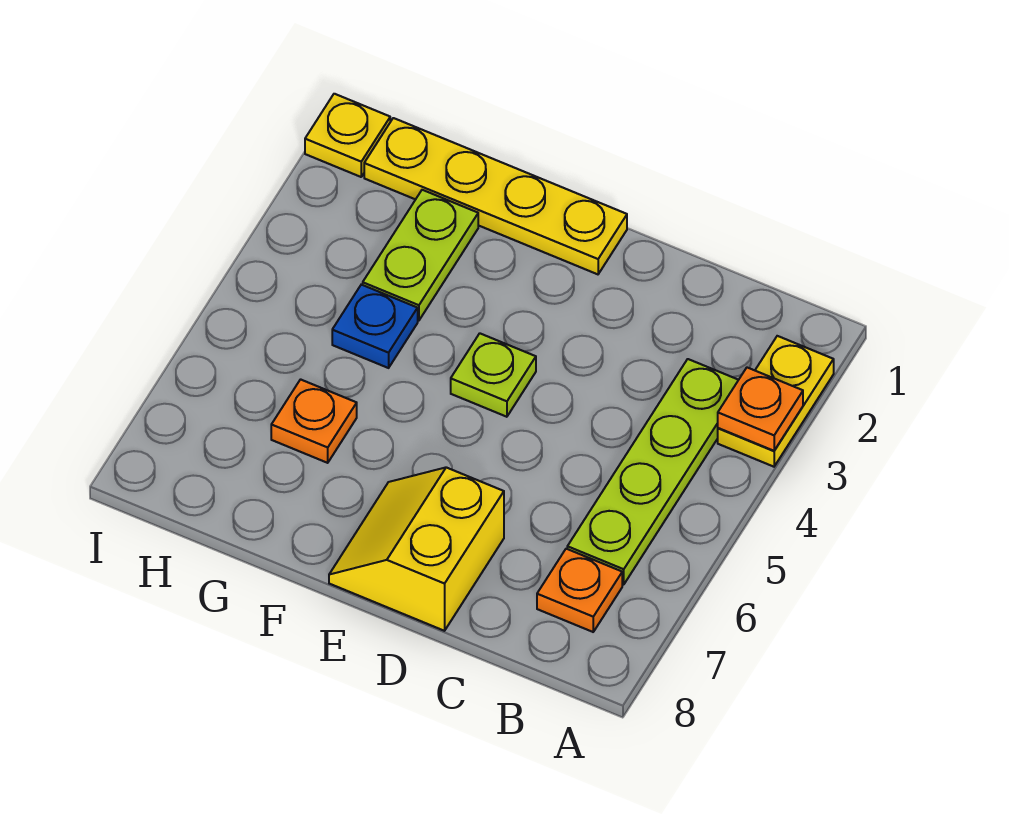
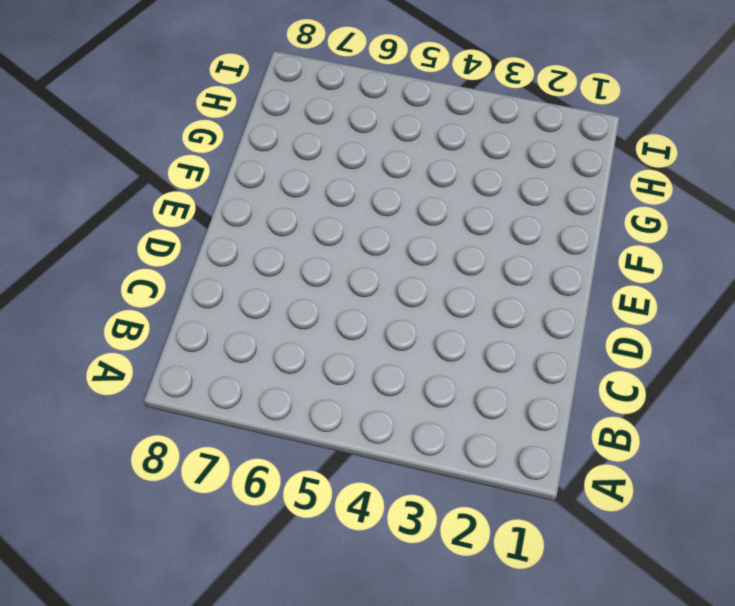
none -> yellow plate A2:A3 level 1
none -> lime plate B3:B6 level 1

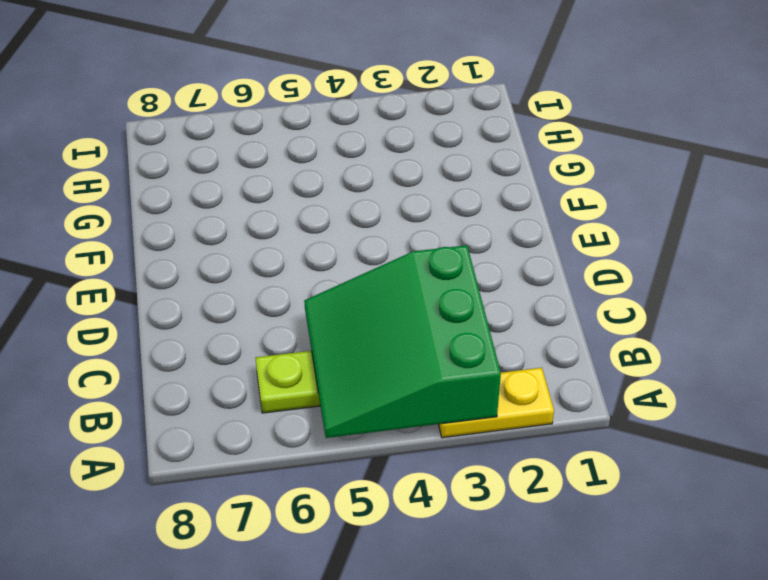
green slope A3:C5 level 2 top 3 -> orange plate A3 level 2
none -> orange plate B7 level 1
none -> yellow slope D7:E8 level 1 top D

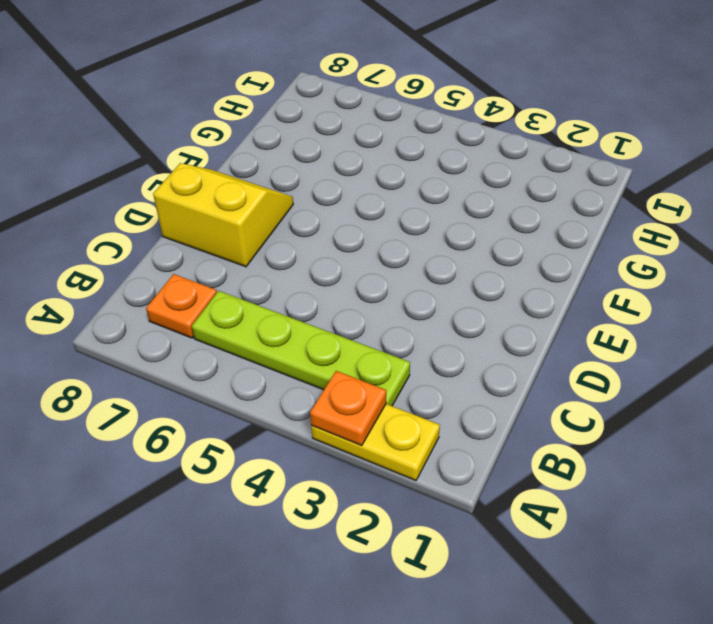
none -> yellow plate E1:H1 level 1
none -> lime plate E4 level 1

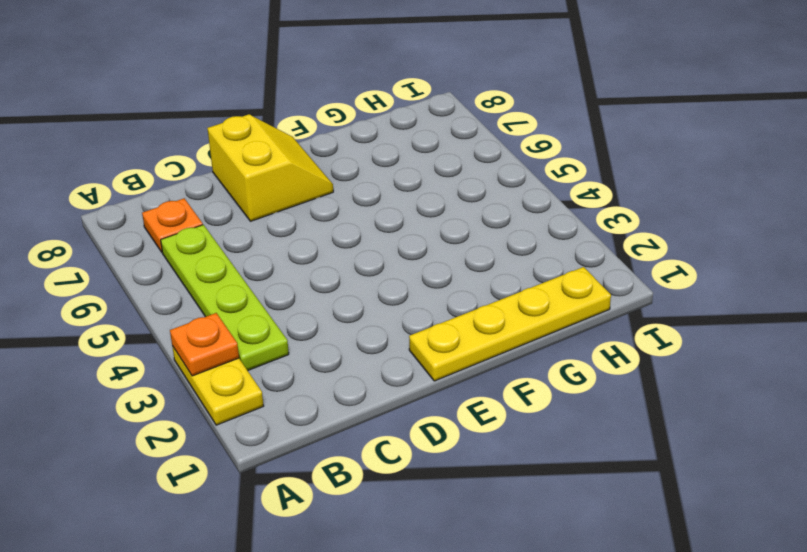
none -> lime plate E4 level 1
none -> lime plate G2:G3 level 1

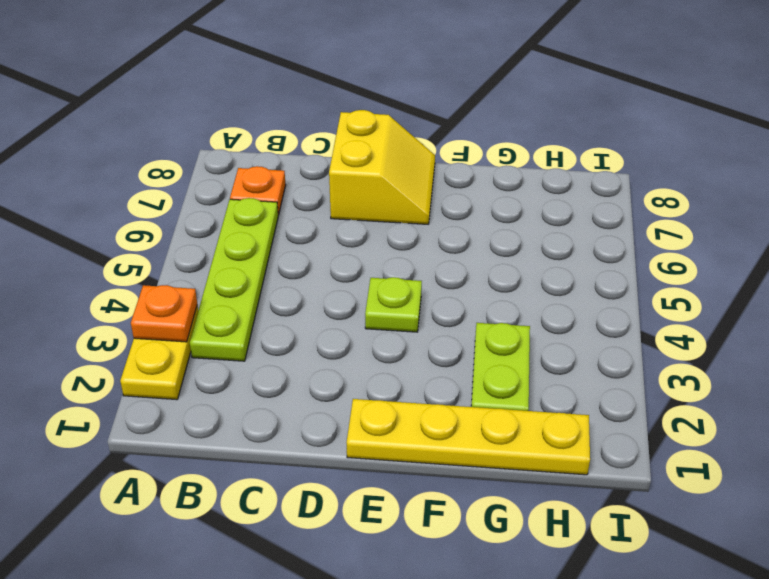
none -> blue plate G4 level 1
none -> orange plate G6 level 1

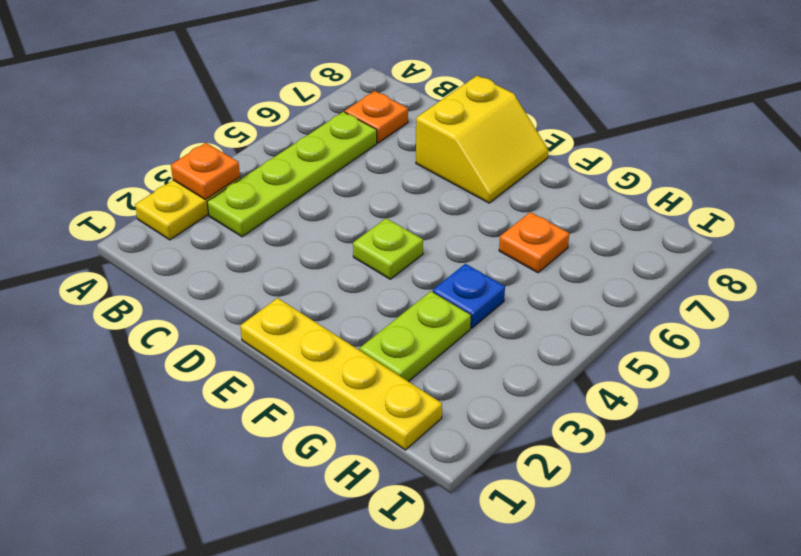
none -> yellow plate I1 level 1

